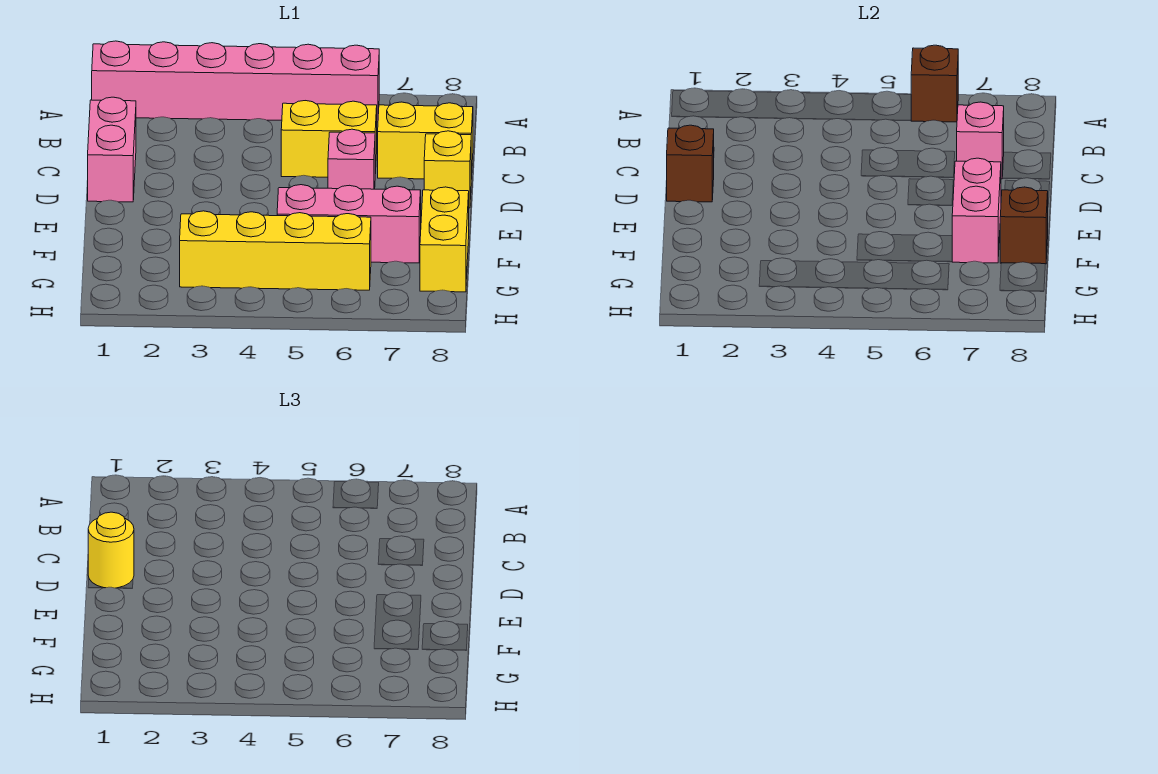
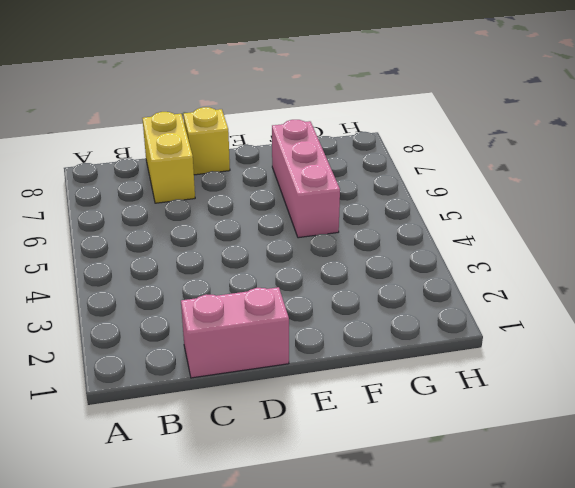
none -> pink brick A1:A6 level 1
none -> yellow brick C5:C6 level 1
none -> pink brick D6 level 1

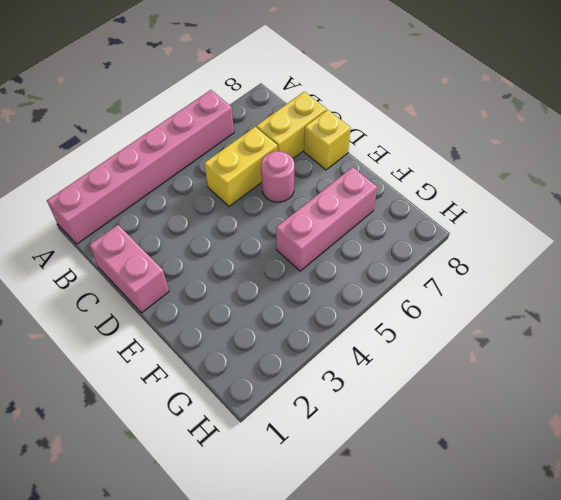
pink round brick D6 level 1 -> pink brick D6 level 1
none -> yellow brick F8:G8 level 1
none -> yellow brick G3:G6 level 1
none -> brown brick A6 level 2

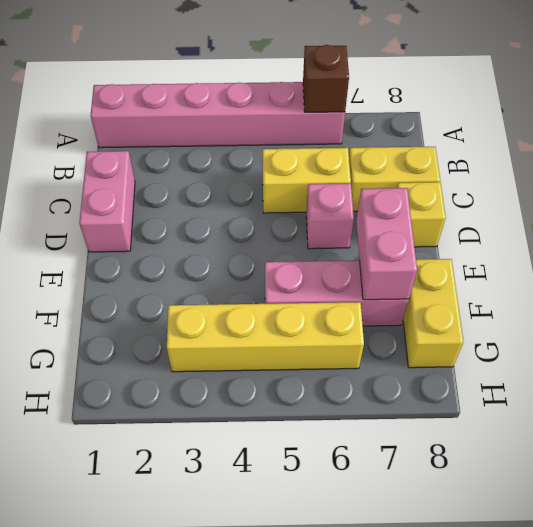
none -> pink brick C7 level 2
none -> brown brick D1 level 2
none -> brown brick F8 level 2

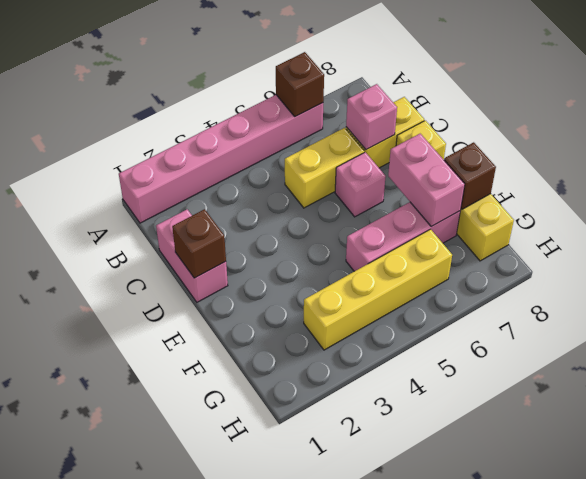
none -> yellow round brick D1 level 3

